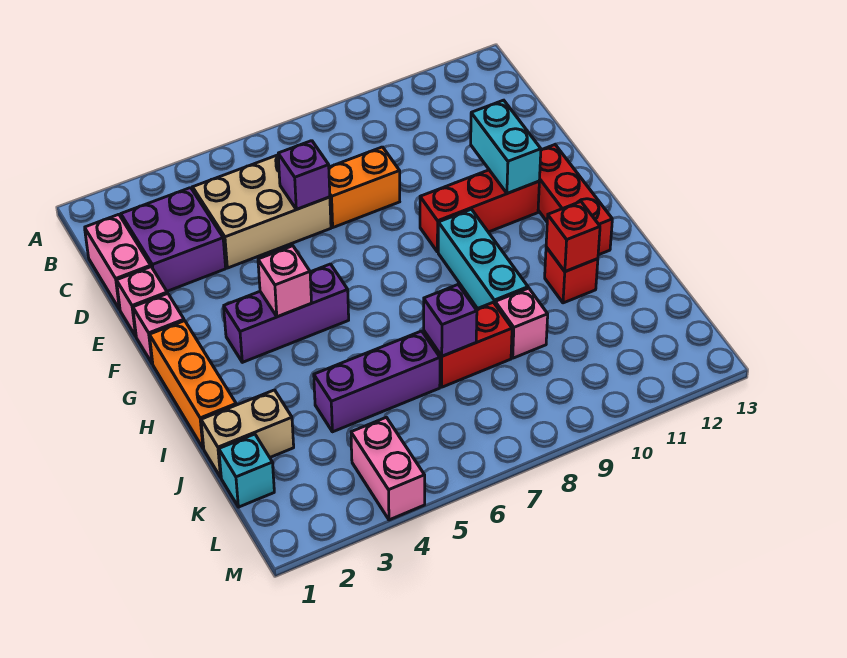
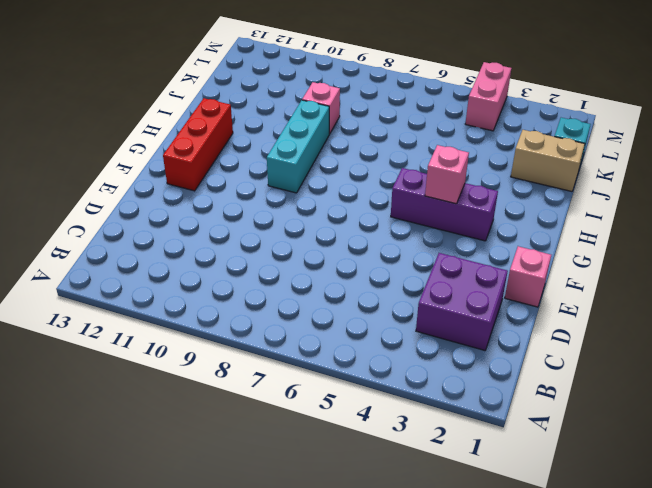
none -> pink brick C1:D1 level 1
none -> tan brick C4:D6 level 1
none -> orange brick D7:D8 level 1

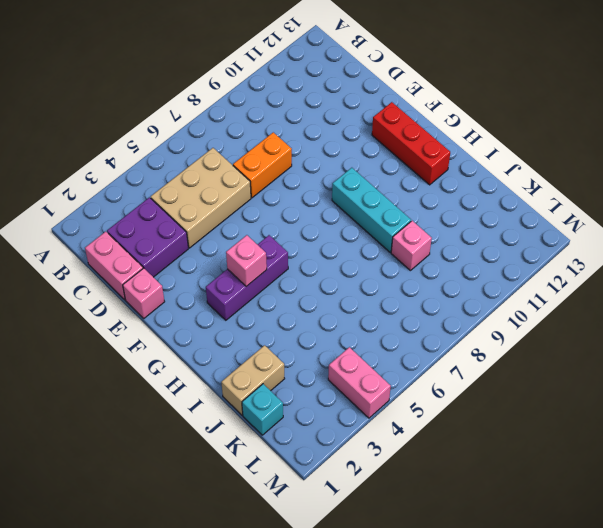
none -> pink brick F1 level 1
none -> red brick F9:F11 level 1
none -> orange brick G1:I1 level 1

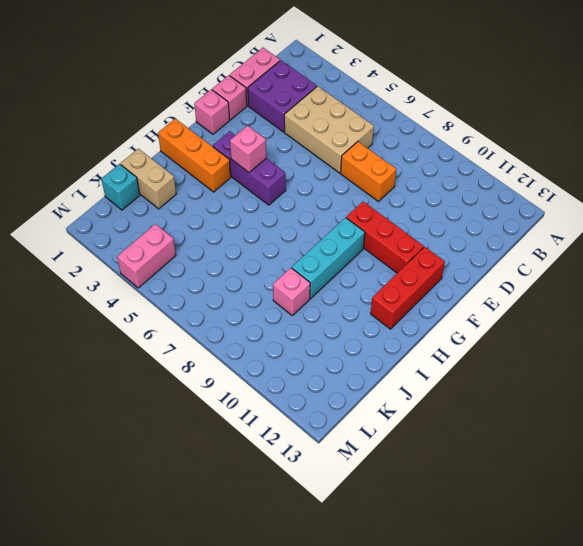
orange brick H1:H3 level 1 -> orange brick G1:I1 level 1
none -> red brick I11 level 1
none -> purple brick J4:J6 level 1
none -> red brick J7:J8 level 1

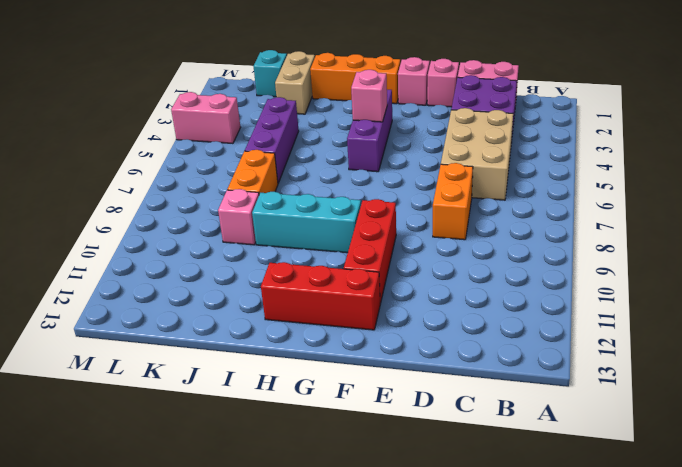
orange brick J7:J8 level 1 -> red brick J7:J8 level 1
none -> red brick I11 level 1
none -> purple brick D6 level 2
none -> cyan brick E11:F11 level 2

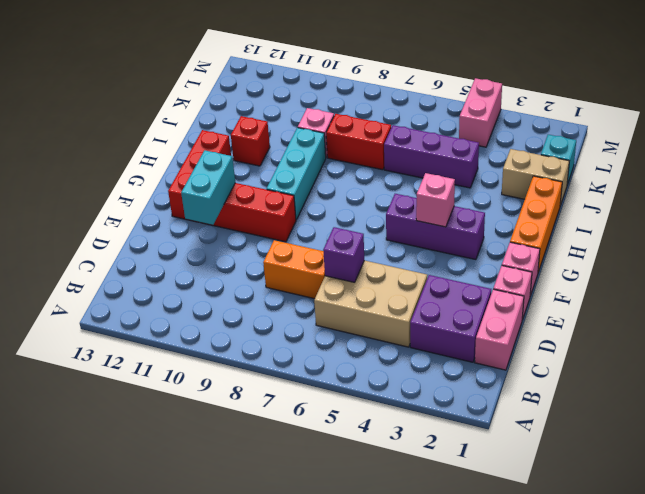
none -> red brick I11 level 2
none -> purple brick J7 level 2

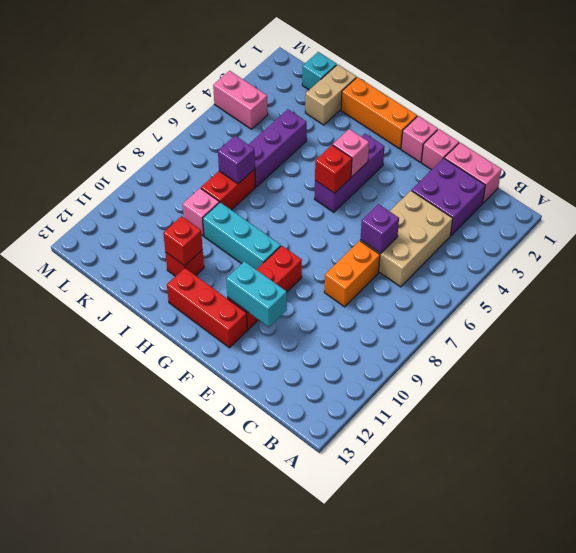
red brick G5 level 2 -> none

